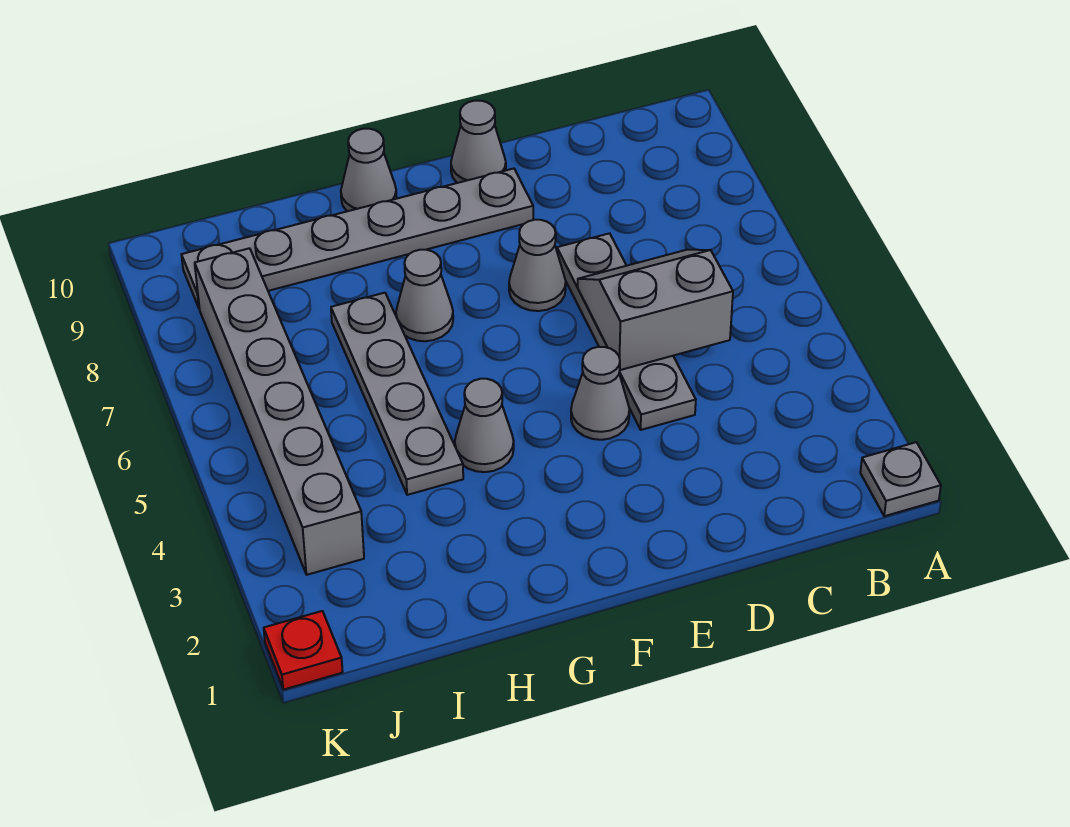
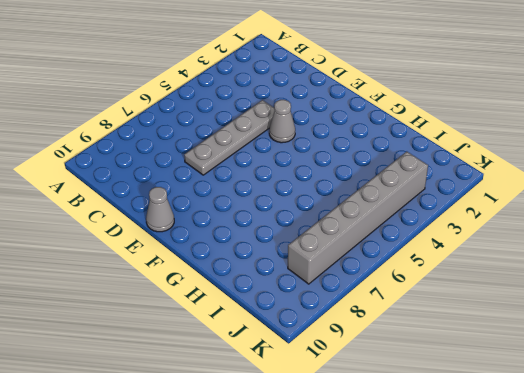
none -> grey plate A1 level 1
none -> grey cone E7 level 1
none -> grey plate E9:J9 level 1

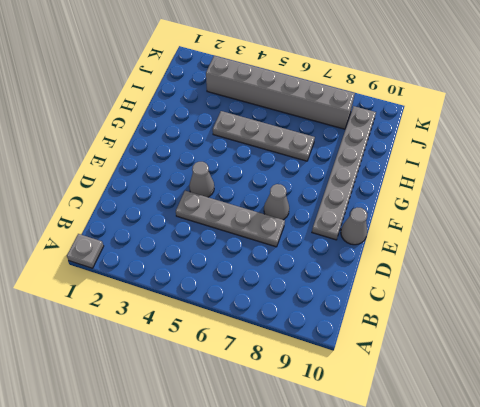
none -> grey cone G4 level 1
none -> grey cone G7 level 1
none -> grey cone G10 level 1

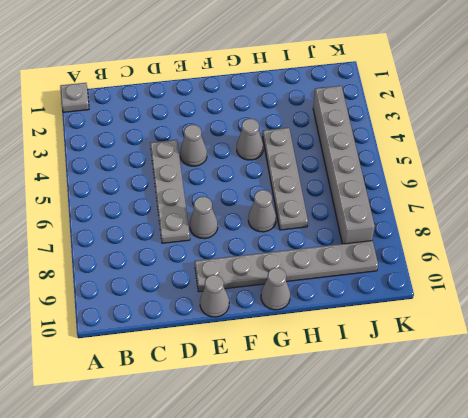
none -> red plate K1 level 1
none -> grey slope C5:D6 level 2 top 5

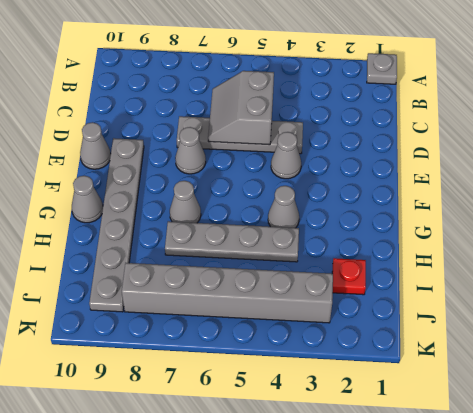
red plate I2 level 1 -> red plate K1 level 1

